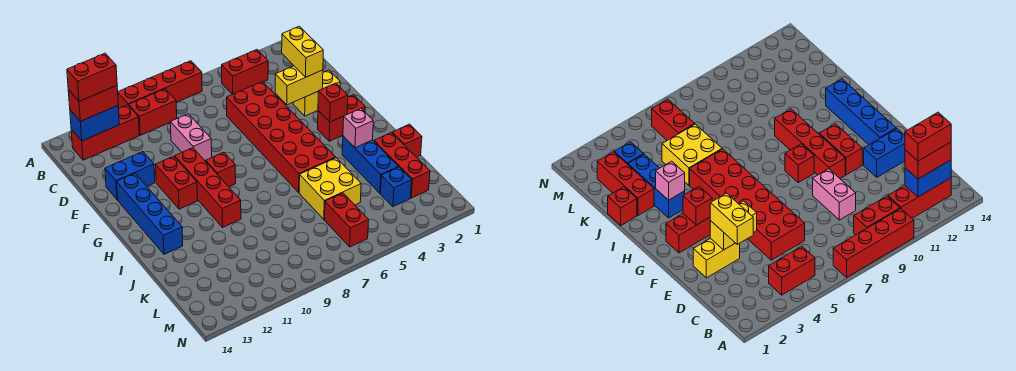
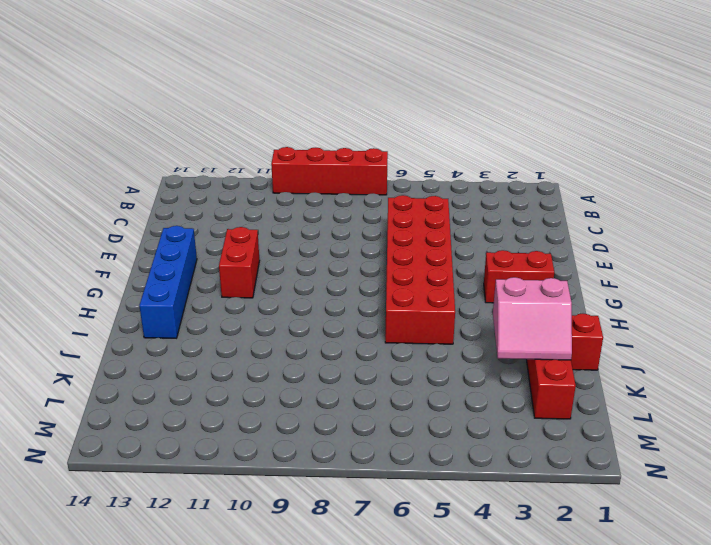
pink slope J2:K3 level 2 top J -> none
none -> red brick B4:B5 level 1
none -> red brick B9:B10 level 1
none -> red brick B11:B13 level 1

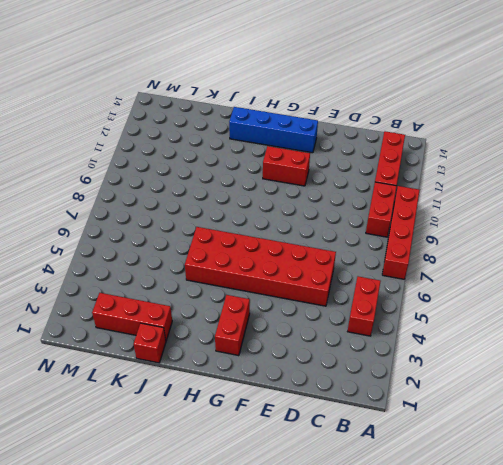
none -> pink brick D9:E9 level 1
none -> yellow brick E2:E3 level 1
none -> blue brick E12:E13 level 1

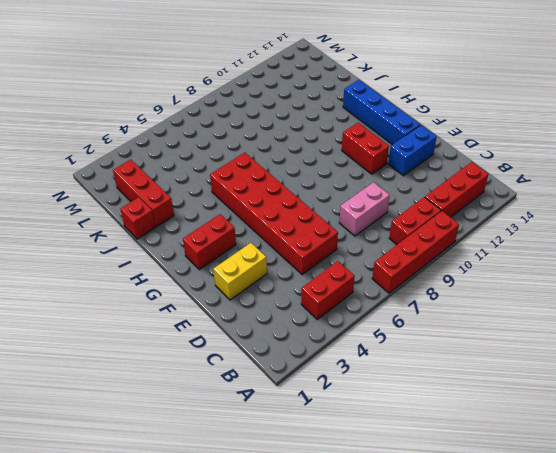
pink brick D8:D9 level 1 -> pink brick D9:E9 level 1
none -> red brick F10:I10 level 1
none -> red brick G9 level 1
none -> blue brick I3:K3 level 1

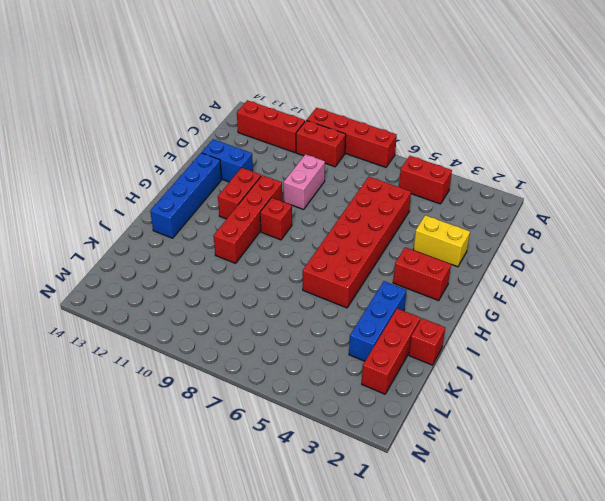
none -> yellow brick J5:K6 level 1
none -> blue brick L3 level 1
none -> red brick L6:M6 level 1

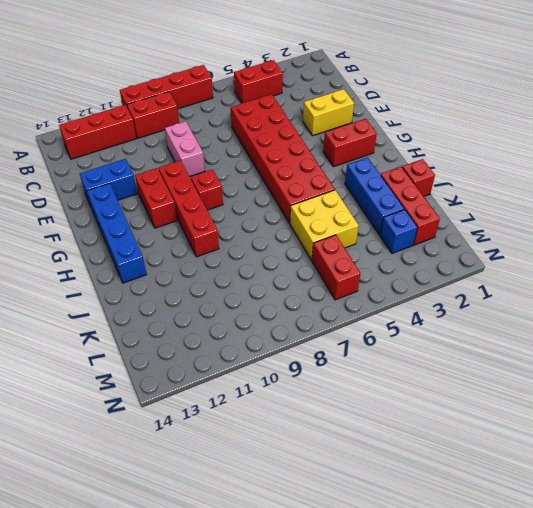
none -> blue brick B12:B13 level 2
none -> yellow brick E3:E4 level 2
none -> red brick G3 level 2

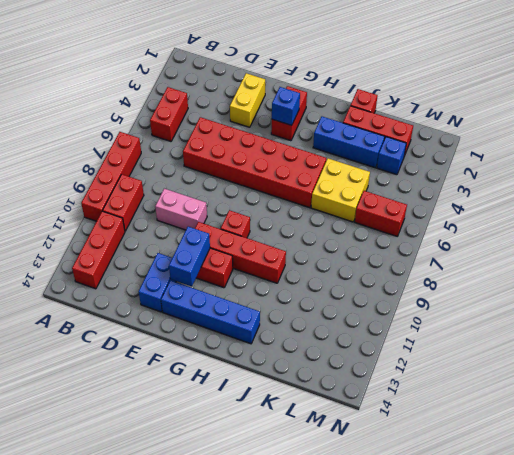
blue brick F11:F12 level 2 -> blue brick B12:B13 level 2
blue brick G3 level 2 -> red brick G3 level 2
none -> yellow brick E3:E4 level 2
none -> pink brick I3 level 2
none -> red brick B12:B13 level 3

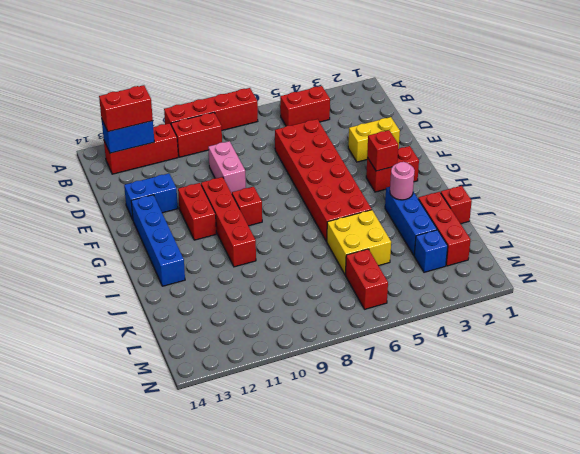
pink round brick I3 level 2 -> pink brick I3 level 2
none -> yellow brick E3:E4 level 2
none -> yellow brick D3:E3 level 3
none -> red brick B12:B13 level 4

